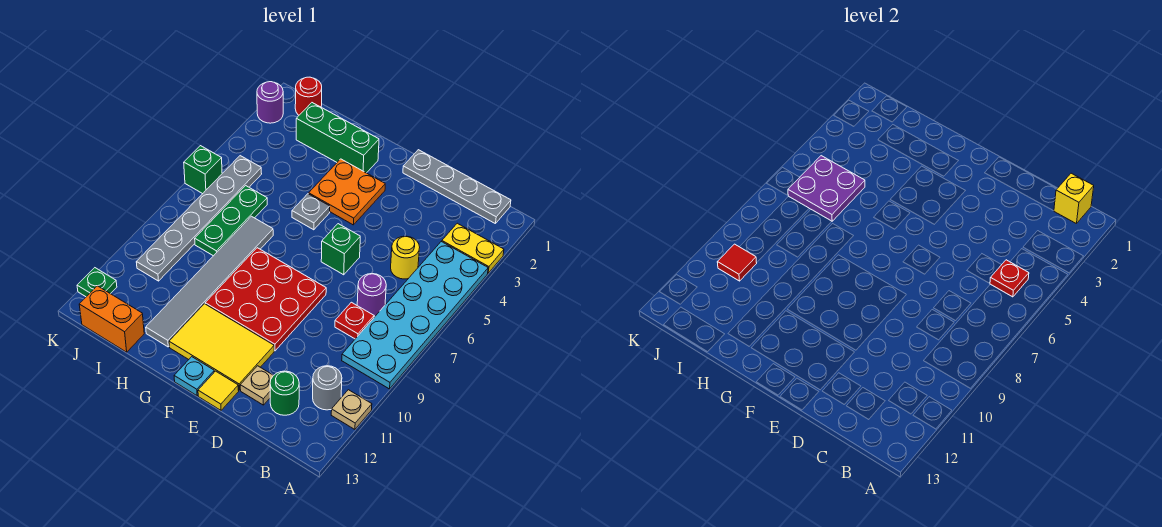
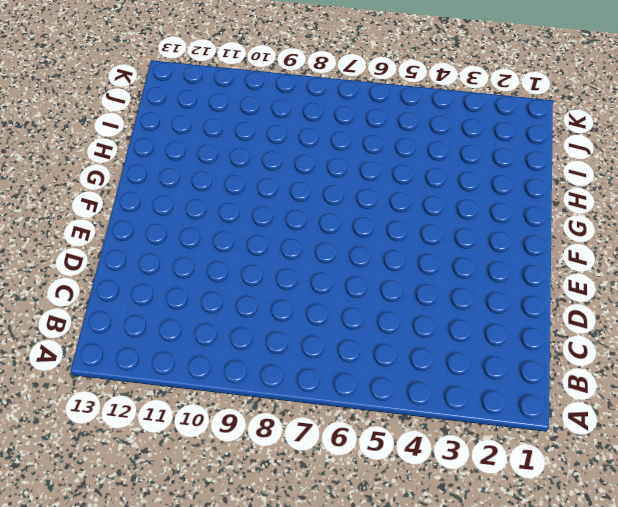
none -> yellow plate A3:B3 level 1
none -> cyan plate A4:B9 level 1
none -> tan plate A11 level 1
none -> grey plate B1:E1 level 1

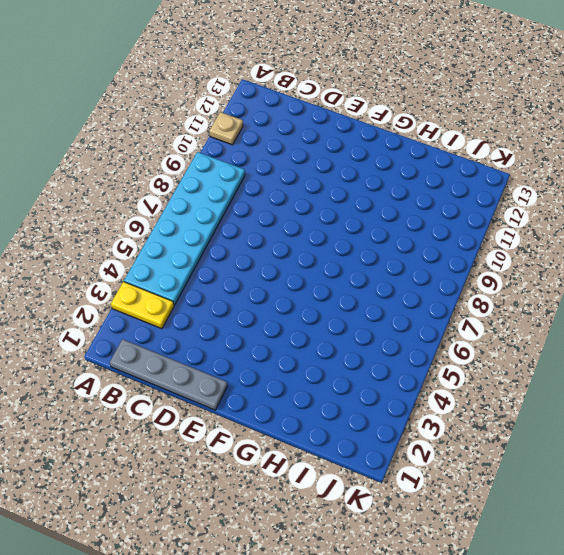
none -> grey round brick B11 level 1
none -> yellow round brick C5 level 1
none -> purple round brick C7 level 1
none -> red plate C8 level 1

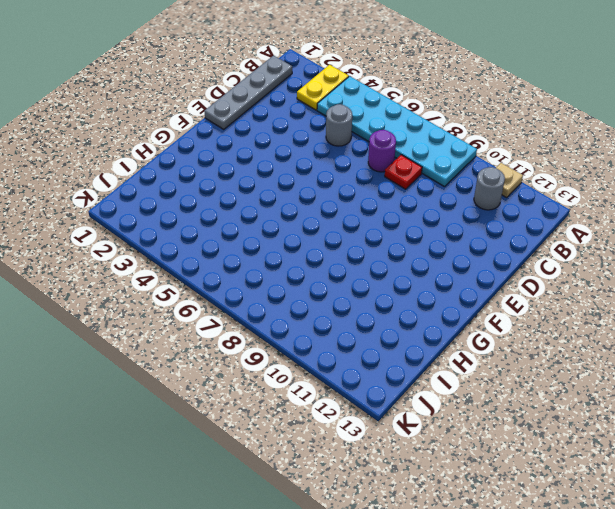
grey round brick C5 level 1 -> yellow round brick C5 level 1
none -> green round brick C12 level 1
none -> tan plate D12 level 1
none -> green brick E6 level 1
none -> red plate E8:G10 level 1

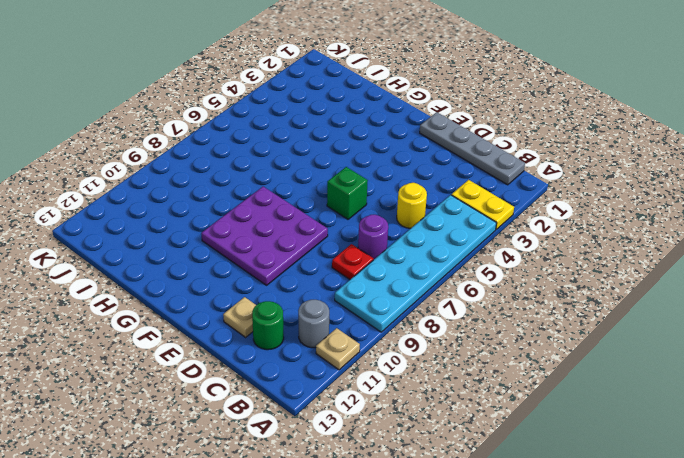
purple plate E8:G10 level 1 -> red plate E8:G10 level 1
none -> yellow tile E11:G12 level 1
none -> yellow tile E13 level 1
none -> orange plate F3:G4 level 1
none -> cyan plate F13 level 1

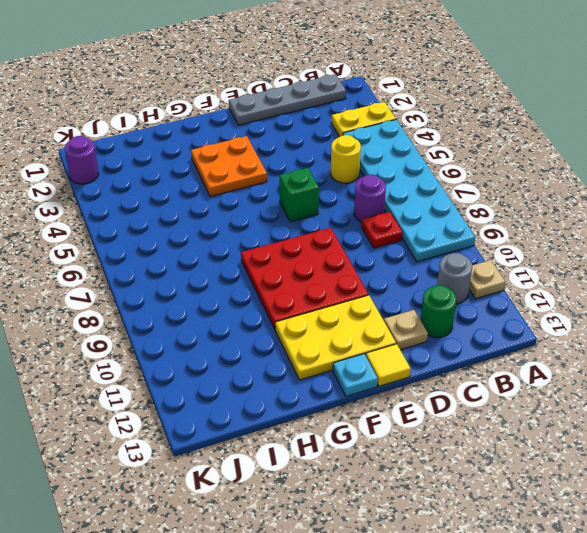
yellow plate E11:G12 level 1 -> yellow tile E11:G12 level 1
none -> green brick G2:I2 level 1
none -> grey plate G5 level 1
none -> grey tile H7:H12 level 1
none -> green plate I6:I8 level 1

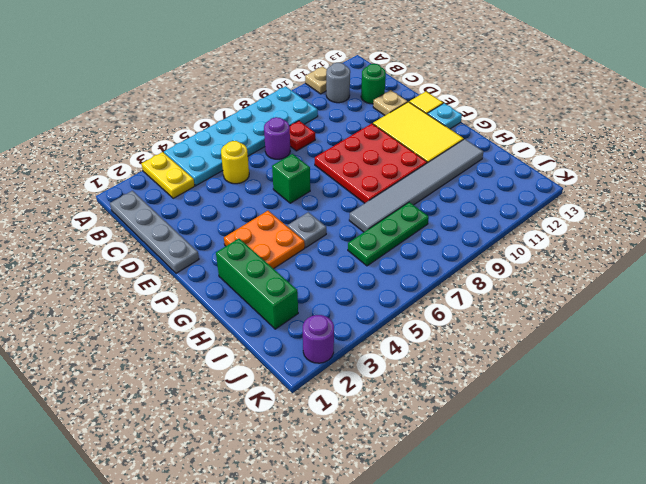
none -> orange brick I13:J13 level 1
none -> red round brick J1 level 1
none -> grey plate J5:J10 level 1
none -> green brick K6 level 1

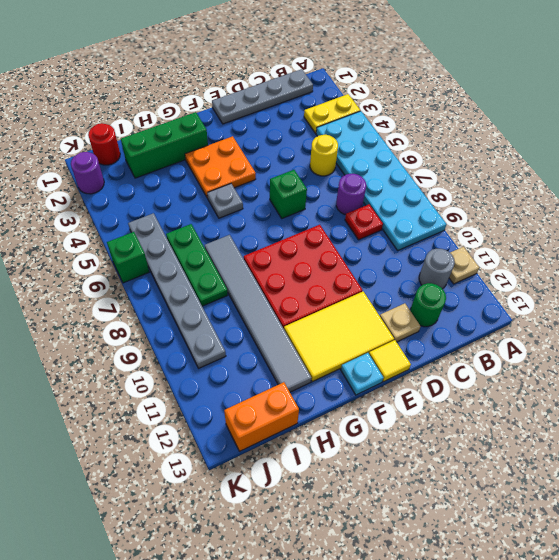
none -> green plate K12 level 1
none -> yellow brick B1 level 2
none -> red plate B5 level 2
none -> purple plate I5:J6 level 2

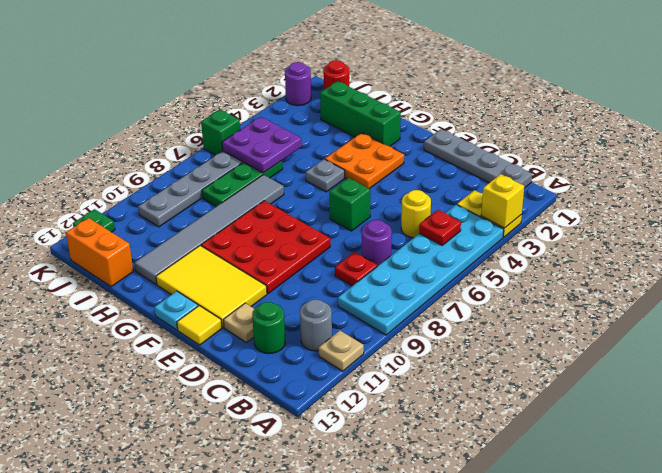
yellow brick A3 level 2 -> yellow brick B1 level 2
none -> red tile J10 level 2

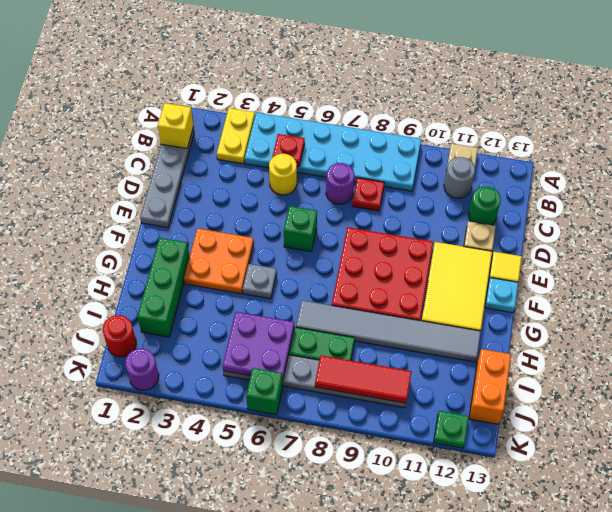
red tile J8:J10 level 2 -> red tile J10 level 2

